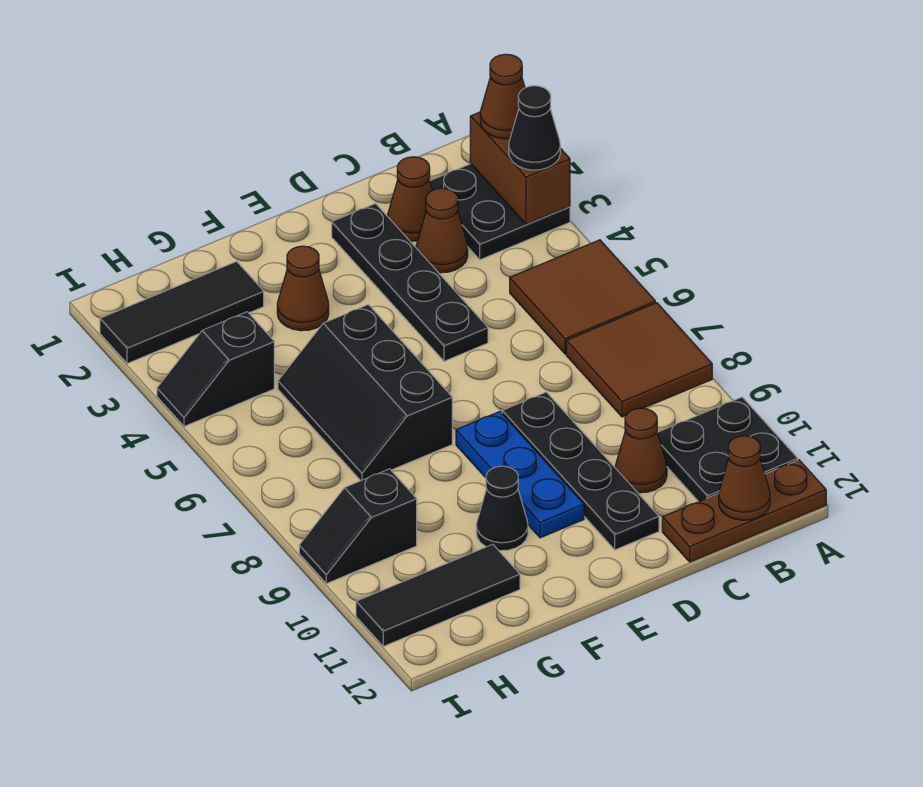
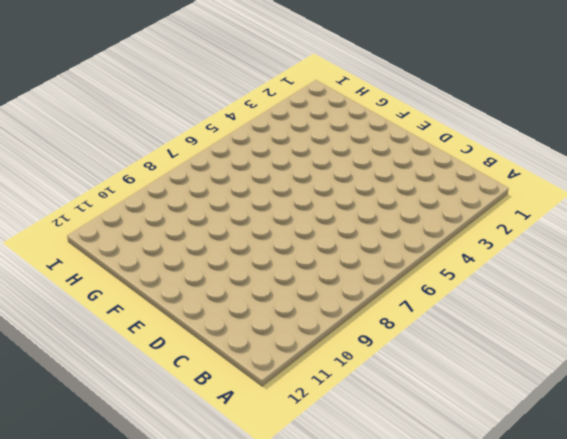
none -> black plate A2:B3 level 1
none -> brown tile A5:B6 level 1
none -> brown tile A7:B8 level 1

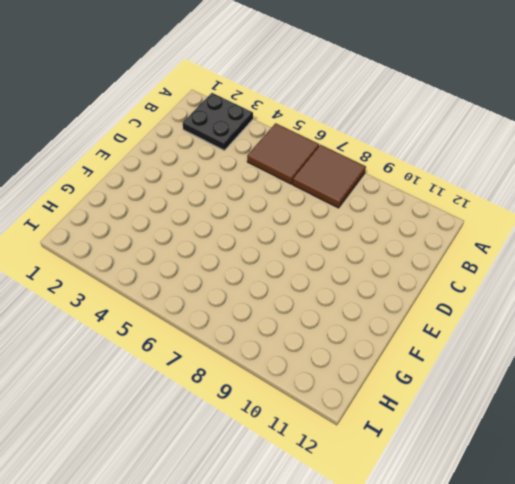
none -> black plate A10:B11 level 1
none -> brown plate A12:C12 level 1
none -> brown cone C2 level 1

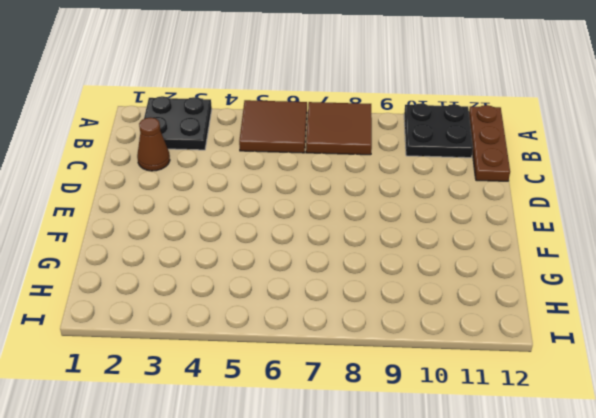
none -> brown cone C3 level 1
none -> brown cone C10 level 1
none -> black plate D2:D5 level 1

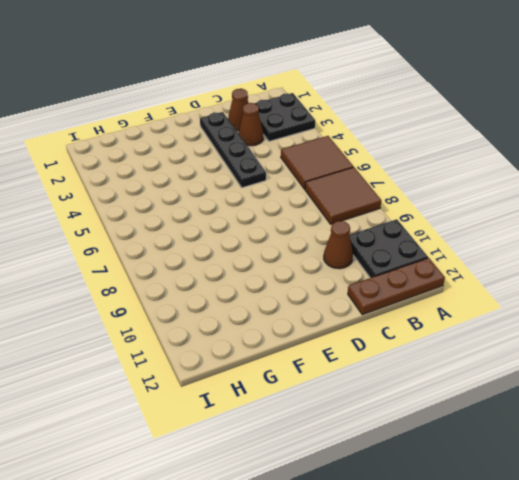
none -> black plate D8:D11 level 1
none -> blue plate E8:E10 level 1
none -> brown cone F3 level 1

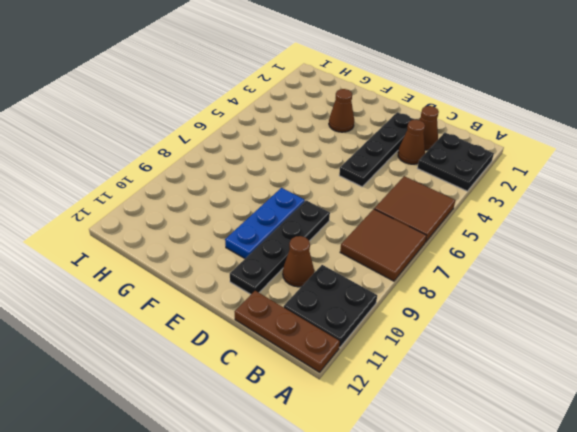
none -> black slope F5:G7 level 1 top F
none -> black cone F10 level 1
none -> black tile G2:I2 level 1

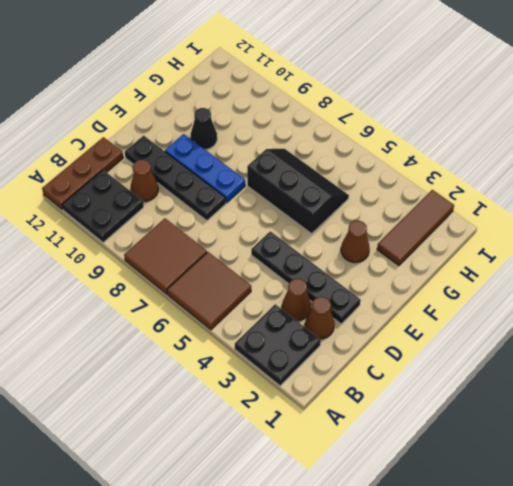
brown tile G2:I2 level 1 -> black tile G2:I2 level 1
none -> black tile G11:I11 level 1
none -> black slope H4:I4 level 1 top H
none -> black slope H9:I9 level 1 top H

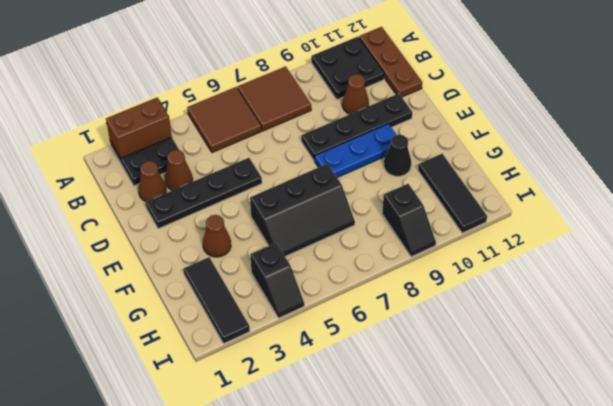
none -> brown cone B12 level 2
none -> brown cone A2 level 3
none -> black cone A3 level 3

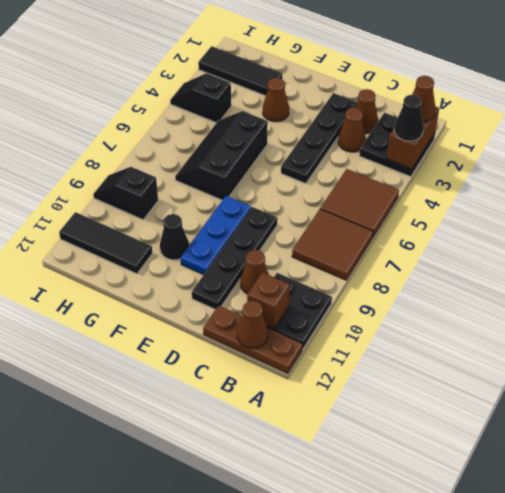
brown brick B11 level 2 -> none

